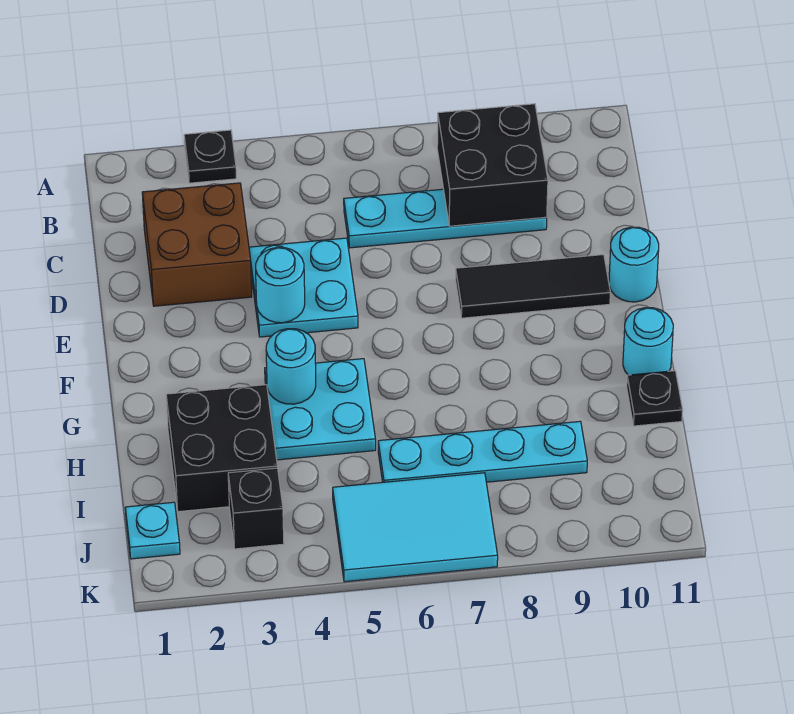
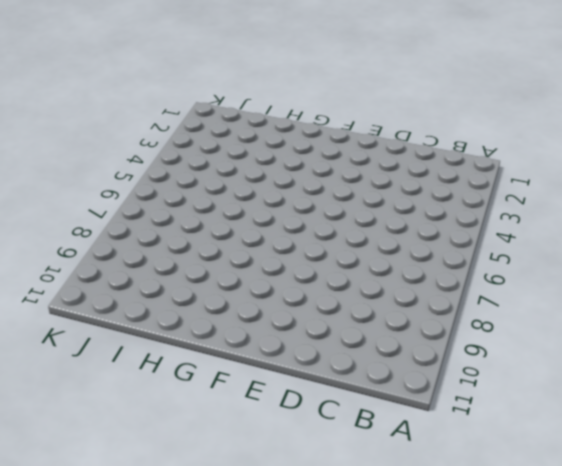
none -> black plate A3 level 1
none -> brown brick C2:D3 level 1
none -> cyan plate C6:C9 level 1

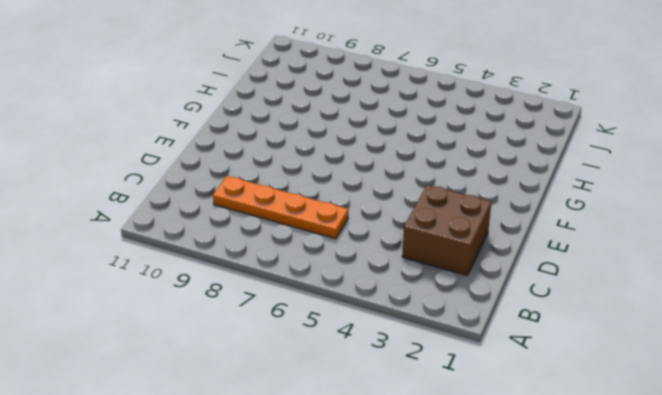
orange plate C6:C9 level 1 -> cyan plate C6:C9 level 1
none -> black plate A3 level 1
none -> cyan plate D4:E5 level 1
none -> black tile E8:E10 level 1

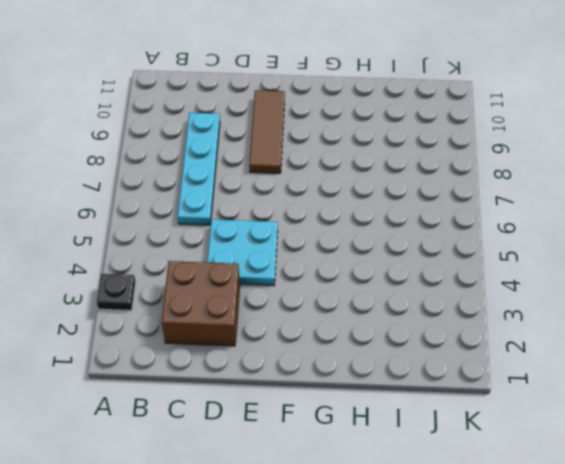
brown tile E8:E10 level 1 -> black tile E8:E10 level 1
none -> cyan round brick E11 level 1
none -> cyan plate G4:H5 level 1
none -> cyan round brick G11 level 1

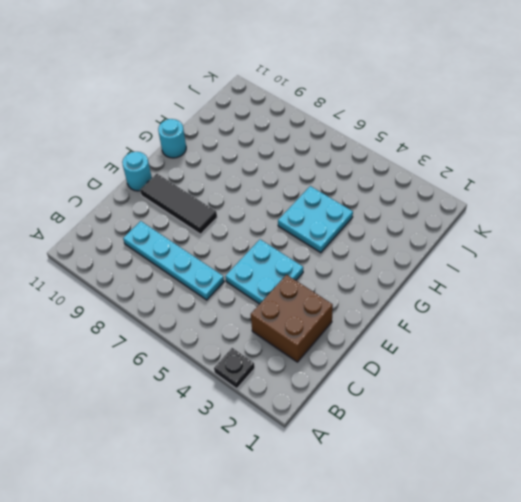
none -> black brick H2:I3 level 1
none -> black plate H11 level 1
none -> cyan plate I6:I9 level 1

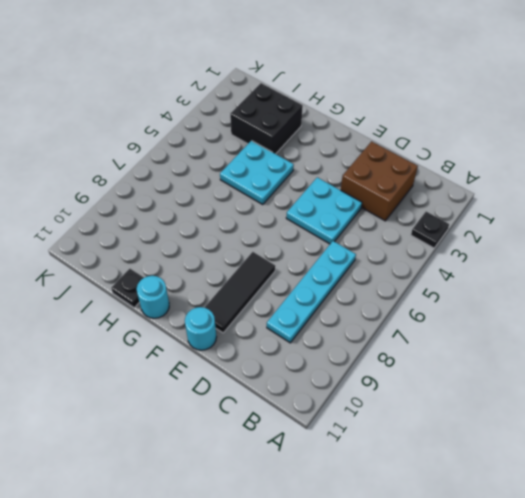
none -> cyan plate I6:I9 level 1
none -> cyan plate J1 level 1
none -> black brick J3 level 1

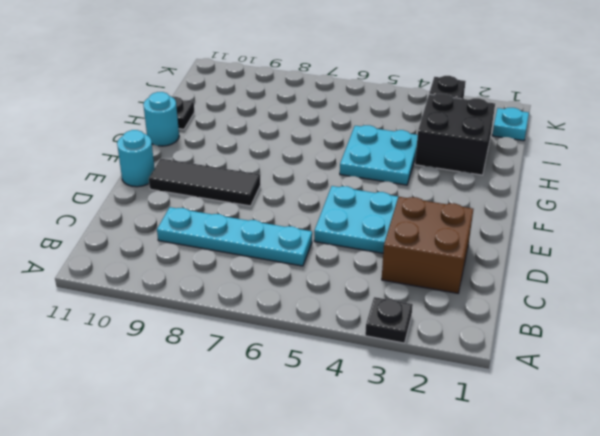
none -> cyan plate I6:I9 level 1
none -> cyan tile J5:K7 level 1
none -> black brick B8:C9 level 2

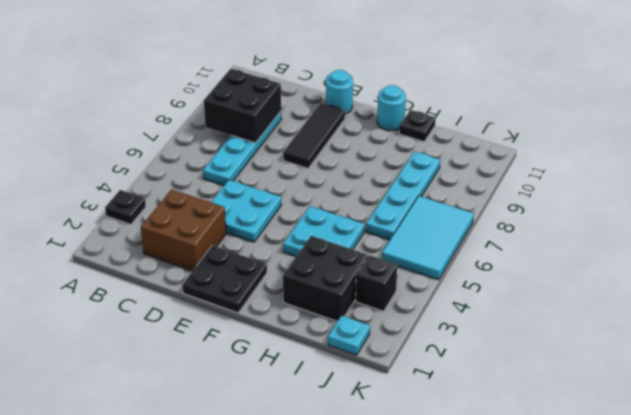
black plate E1:F2 level 1 -> none
none -> cyan round brick E4 level 2
none -> cyan round brick G4 level 2

